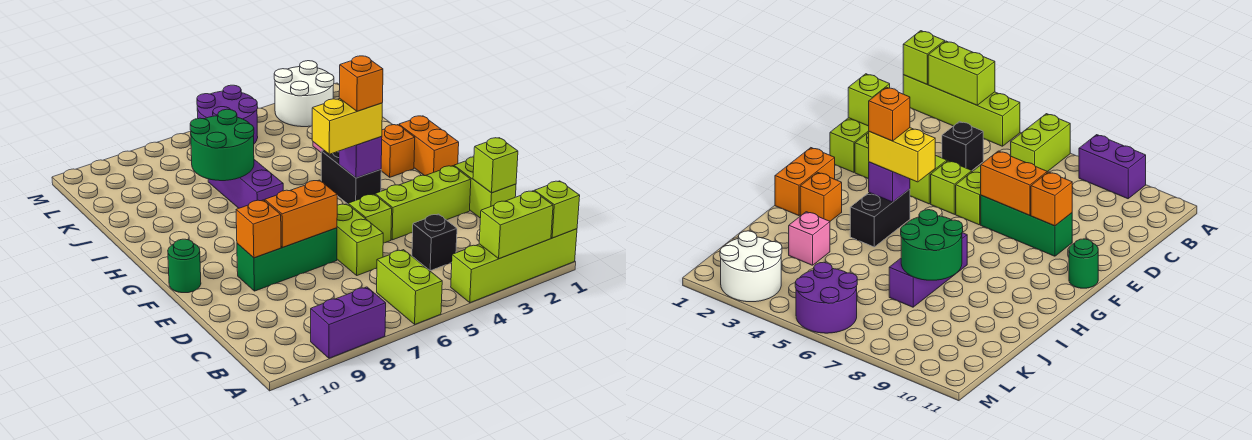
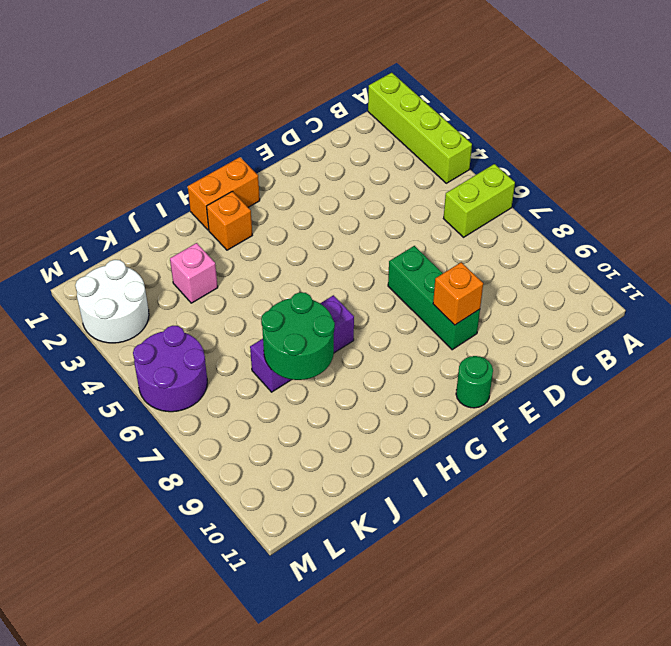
none -> purple brick A8:A9 level 1
none -> black brick C4 level 1
none -> lime brick D1:E1 level 1

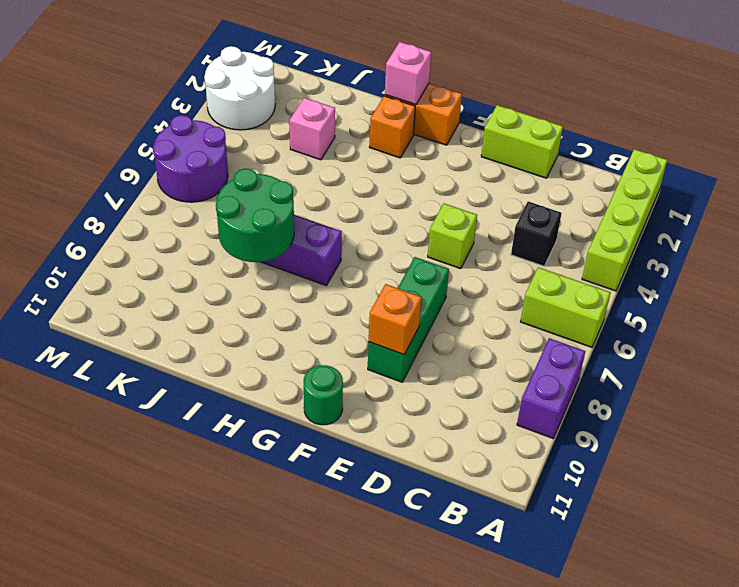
pink brick H1 level 2 -> none
none -> lime brick D6:E6 level 1
none -> lime brick E2:E4 level 1
none -> black brick G4:H4 level 1

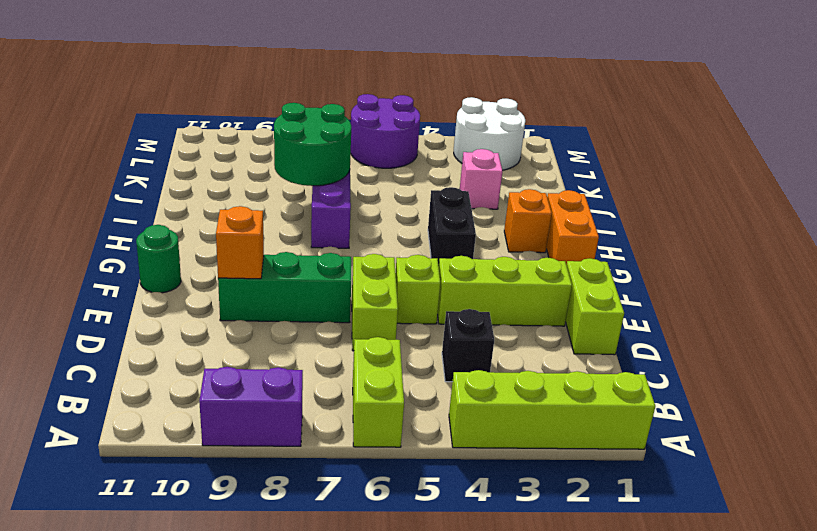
none -> lime brick A1 level 2
none -> lime brick A2:A3 level 2
none -> lime brick D1 level 2

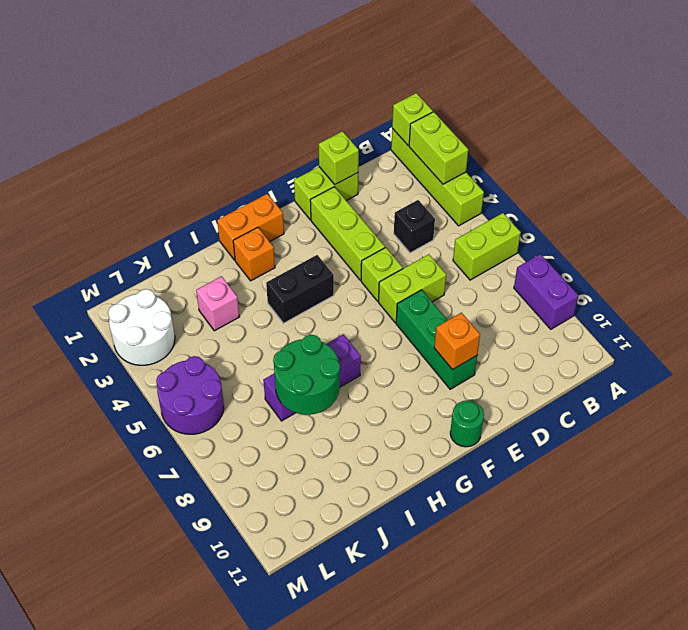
none -> orange brick E7:E8 level 2
none -> purple brick G4 level 2
none -> yellow brick G4:G5 level 3

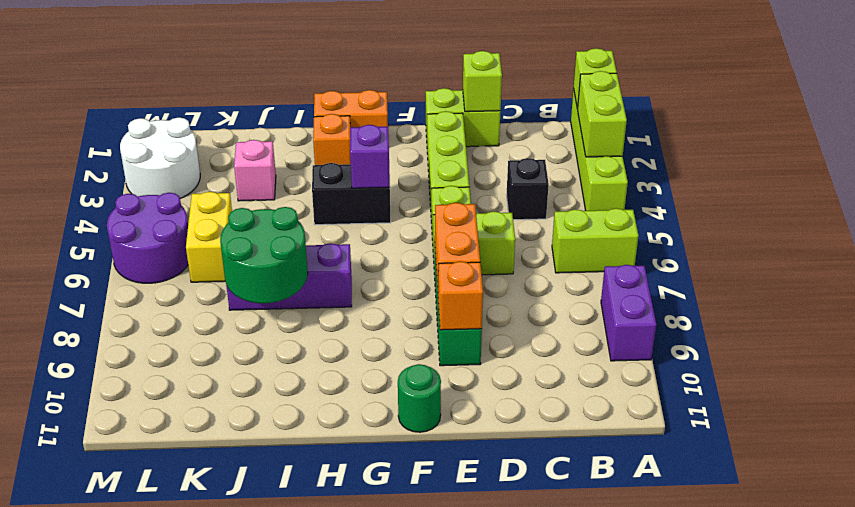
yellow brick K5:K6 level 1 -> yellow brick G4:G5 level 3
none -> orange brick G4 level 4

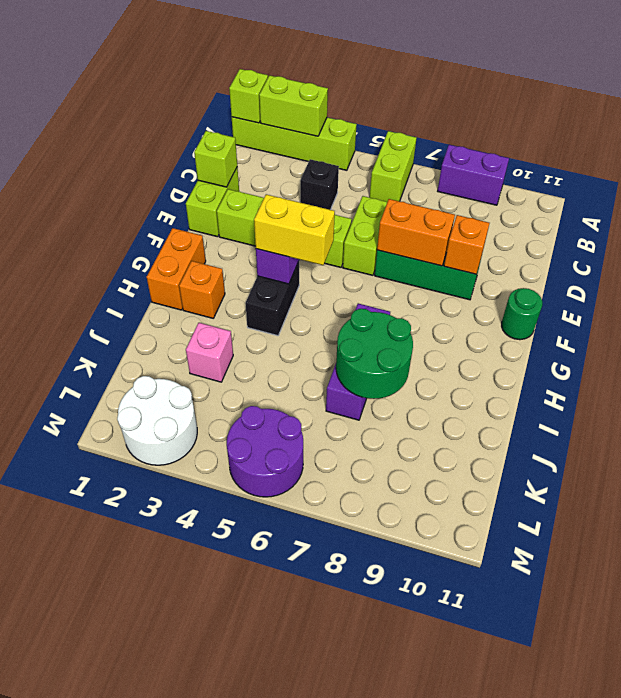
none -> orange brick G4 level 4

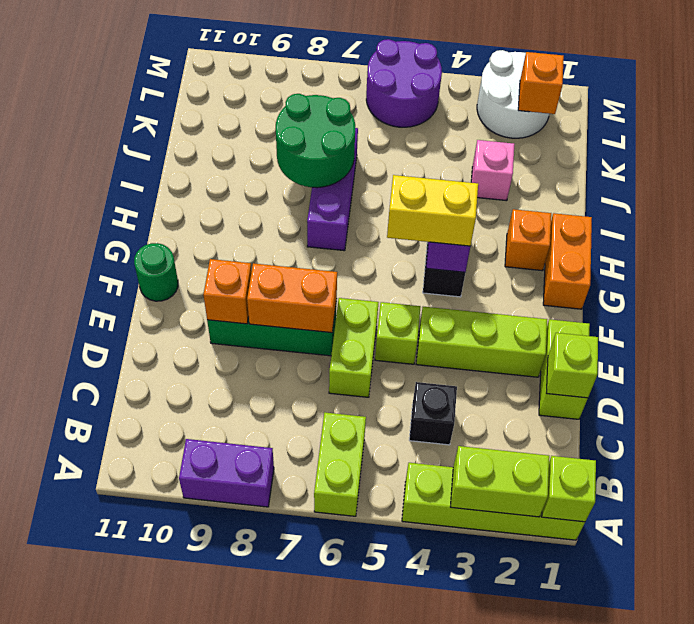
orange brick L2 level 2 -> orange brick G4 level 4

